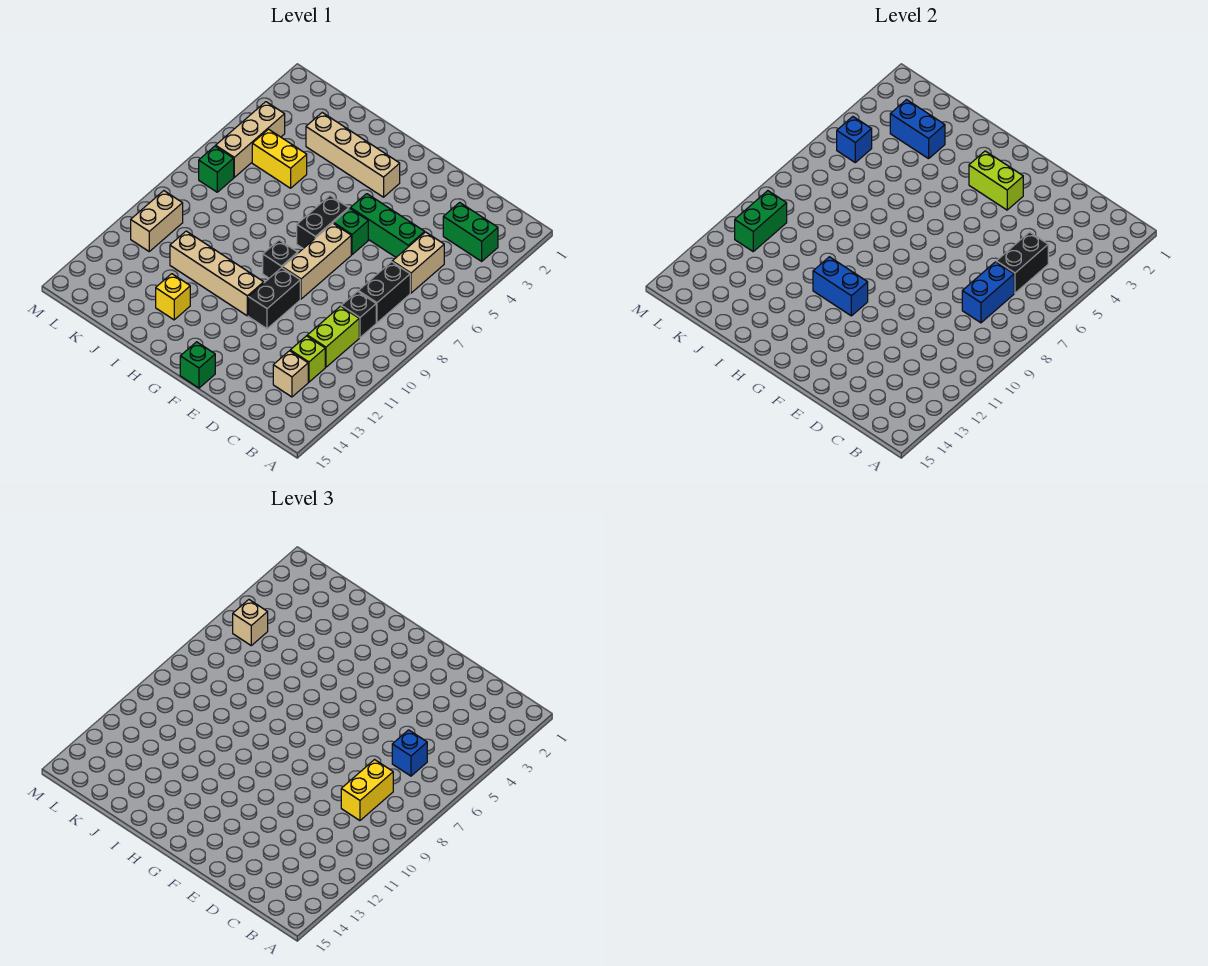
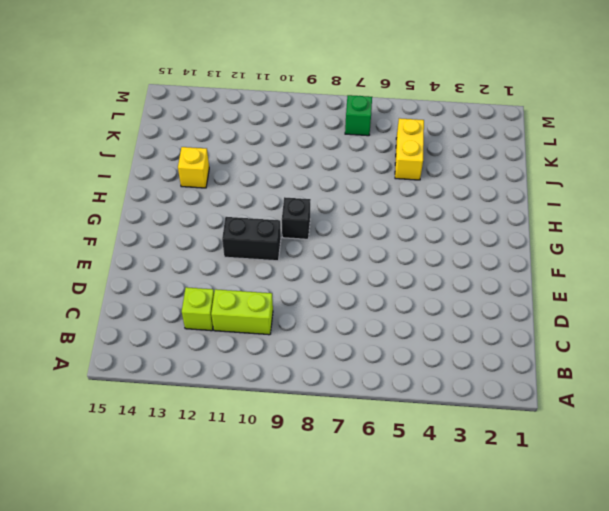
none -> green brick B3:C3 level 1
none -> tan brick C5:C6 level 1
none -> black brick C7:C8 level 1
none -> black brick C9 level 1

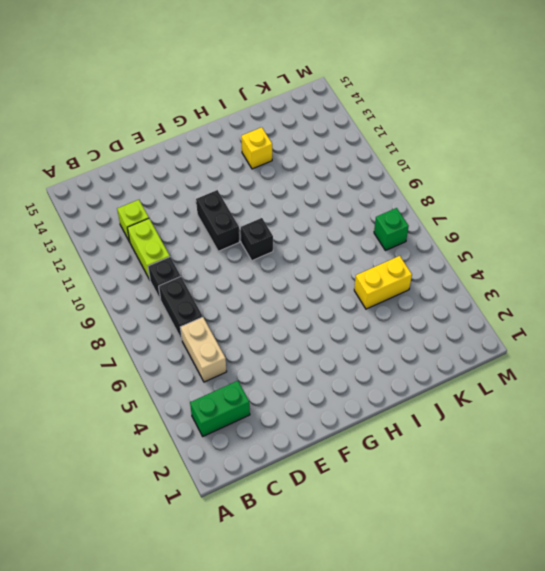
none -> tan brick C13 level 1
none -> green brick D5:F5 level 1
none -> green brick F6 level 1
none -> tan brick F7:F9 level 1

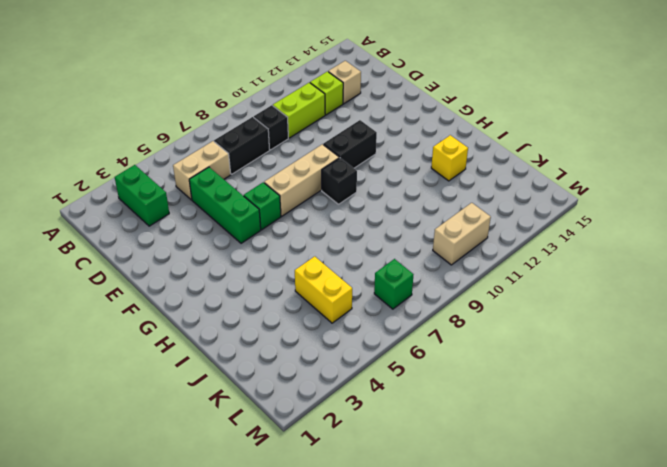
none -> green brick F15 level 1
none -> tan brick G3:J3 level 1
none -> black brick G6:G7 level 1
none -> tan brick G11:J11 level 1

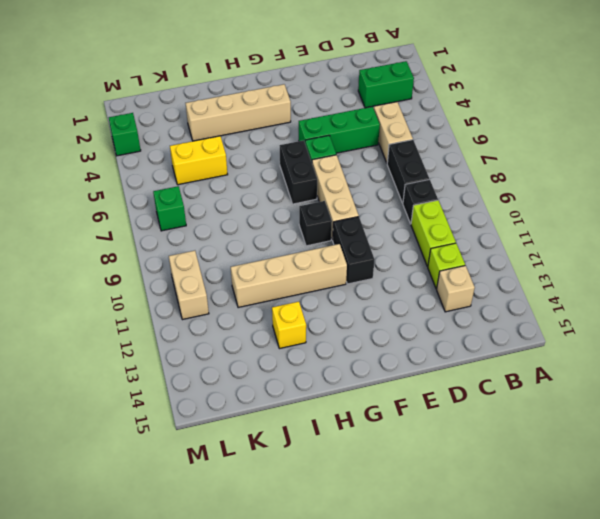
green brick M3 level 1 -> green brick F15 level 1
none -> tan brick L4:L6 level 1
none -> black brick C5:C6 level 2
none -> blue brick C7:C8 level 2
none -> lime brick F3:G3 level 2

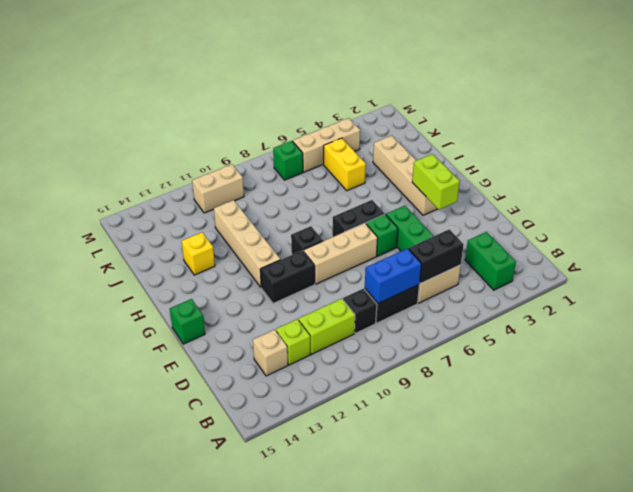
none -> blue brick G11:H11 level 2
none -> blue brick J3:K3 level 2
none -> blue brick L5 level 2
none -> green brick L10:L11 level 2

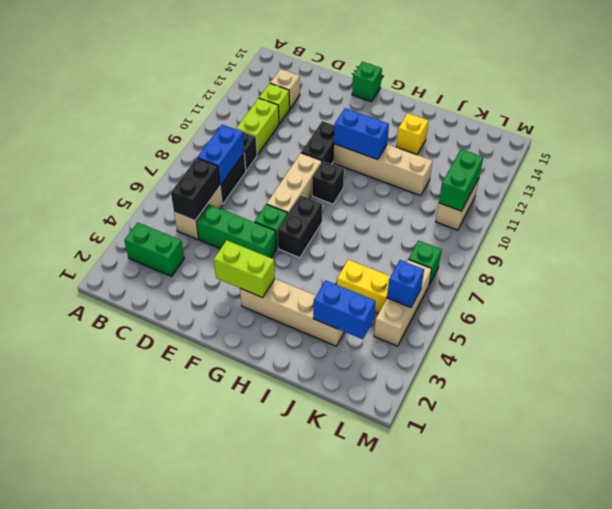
none -> blue brick C6 level 3
none -> yellow brick C8:C9 level 3
none -> tan brick L5 level 3

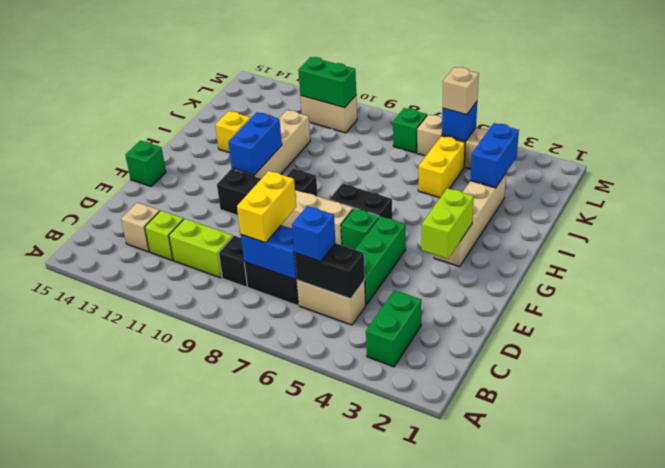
yellow brick C8:D8 level 3 -> yellow brick C8:C9 level 3

